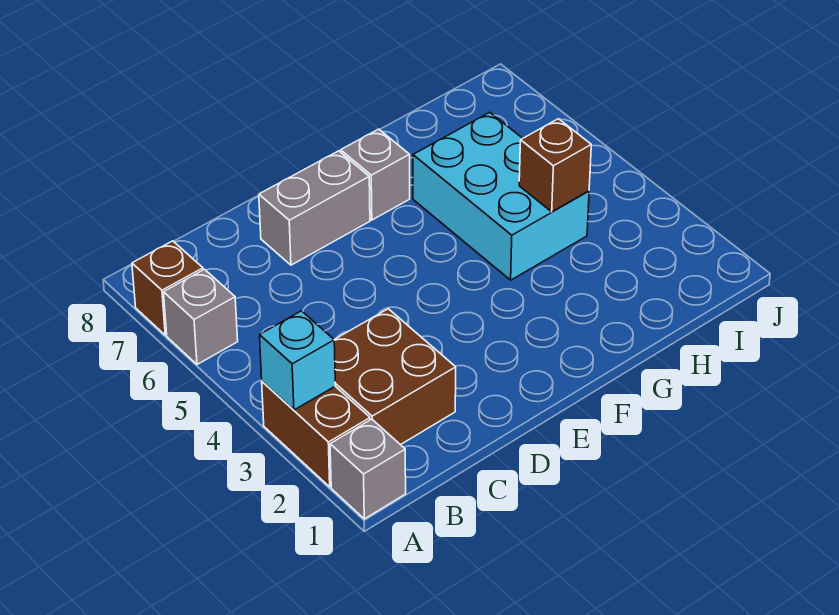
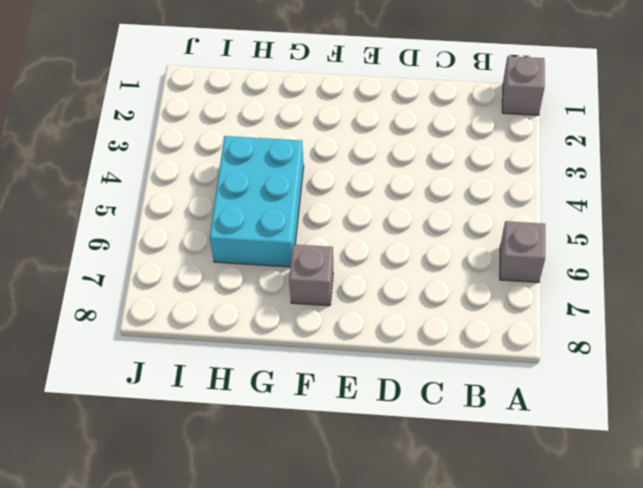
none -> brown brick A2:A3 level 1
none -> brown brick A7 level 1

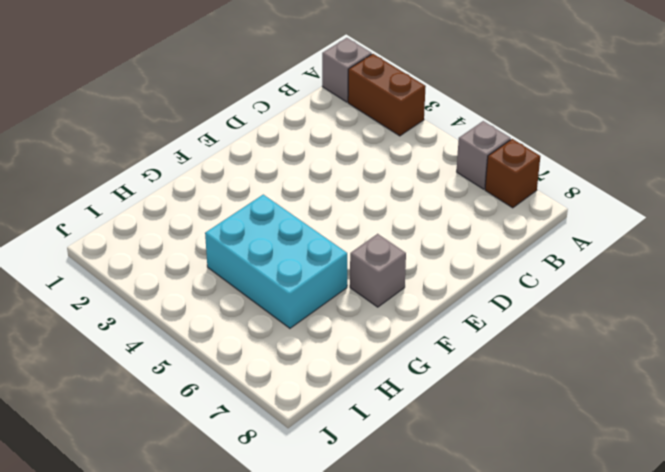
none -> brown brick B2:C3 level 1
none -> grey brick D7:E7 level 1

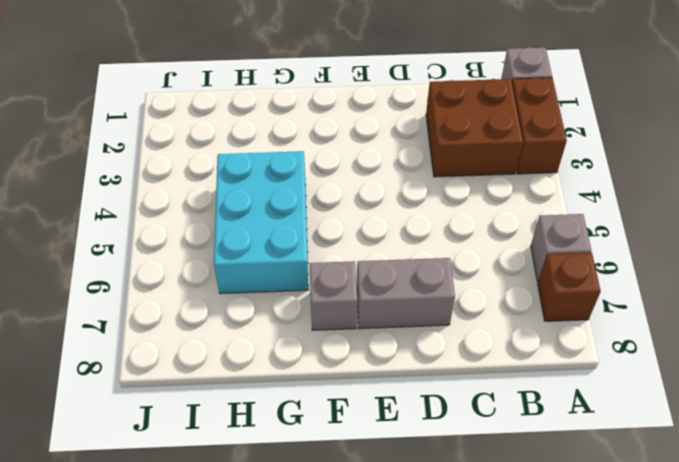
none -> cyan brick A3 level 2
none -> brown brick H4 level 2

